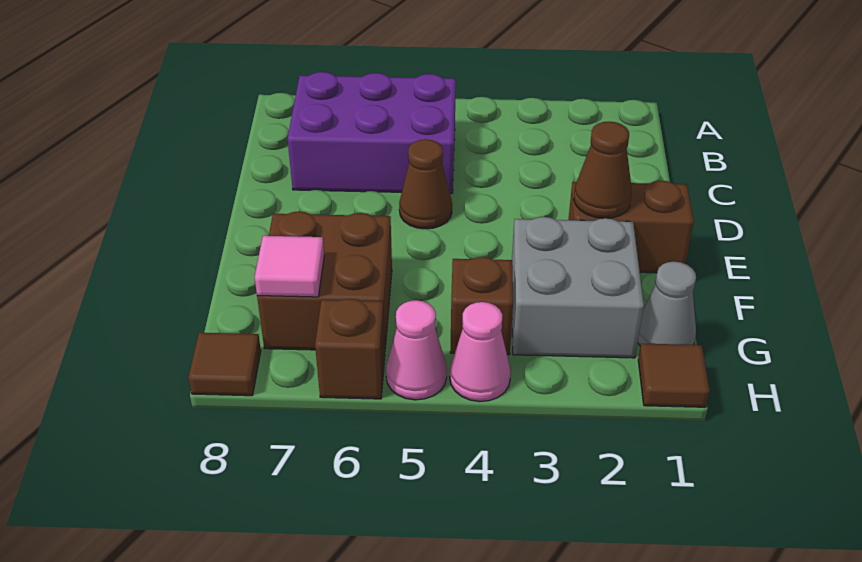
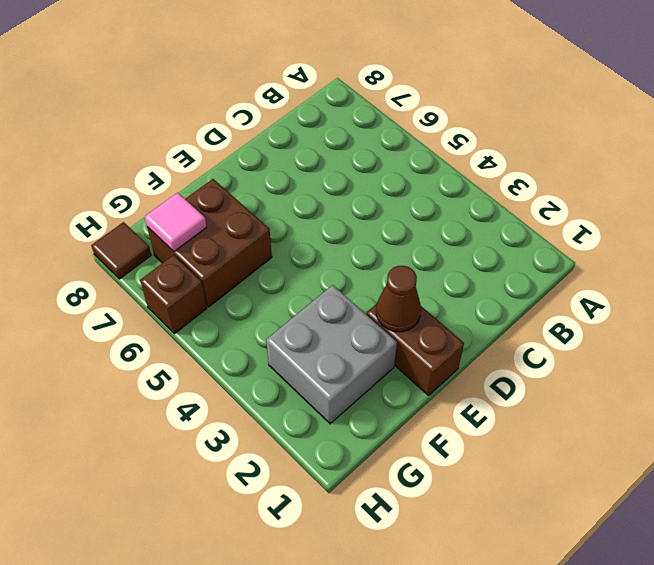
none -> purple brick B5:C7 level 1
none -> brown cone D5 level 1
none -> grey cone G1 level 1

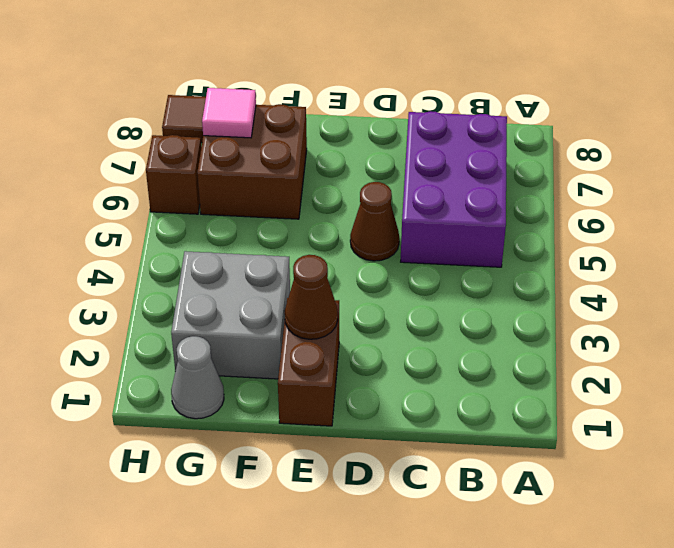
none -> brown brick G4 level 1
none -> brown tile H1 level 1
none -> pink cone H4 level 1

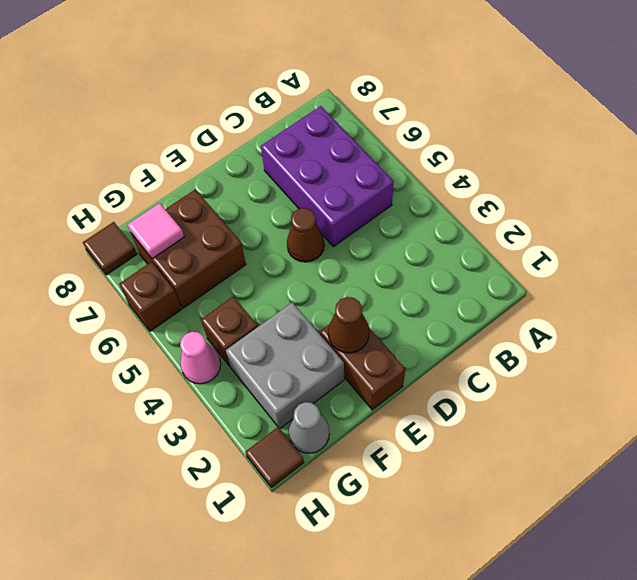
none -> pink cone H5 level 1

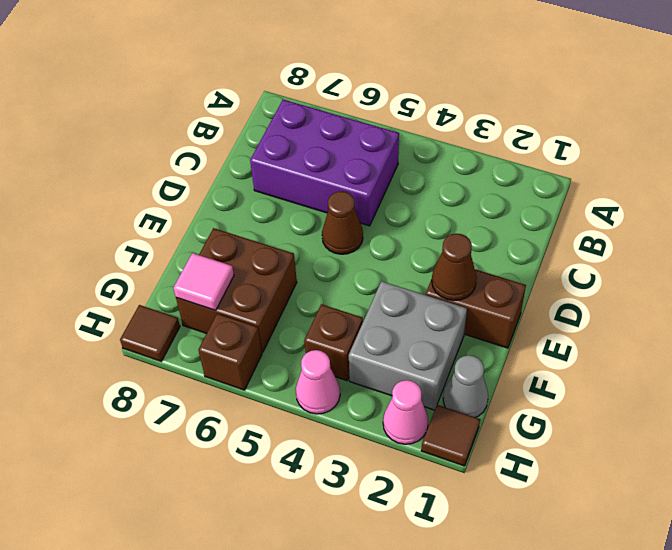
pink cone H2 level 1 -> pink cone H5 level 1

